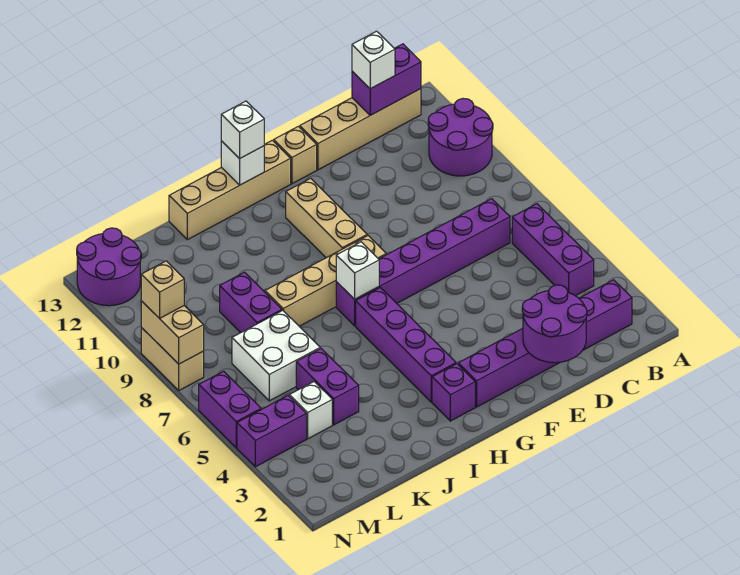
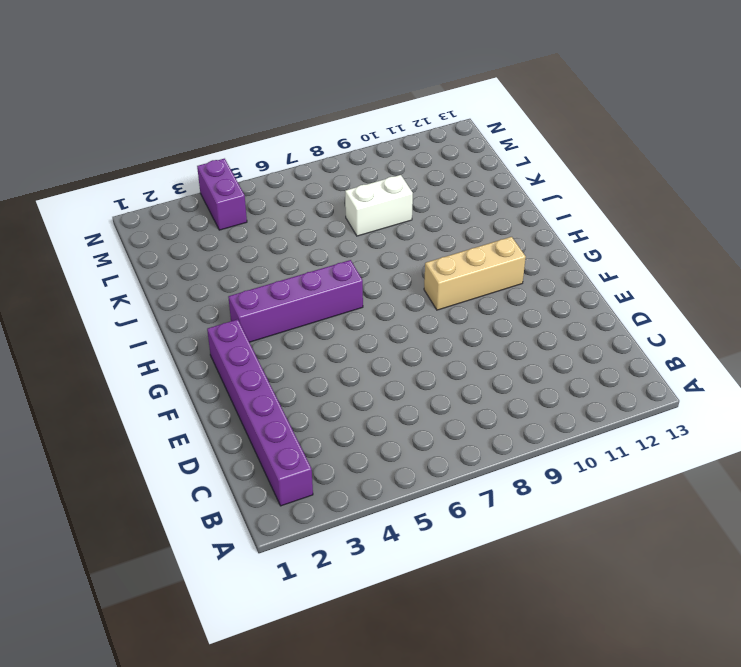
white brick K8:K9 level 1 -> purple brick K8:K9 level 1
none -> purple round brick A10:B11 level 1
none -> purple brick B4:B6 level 1
none -> tan brick B13:E13 level 1

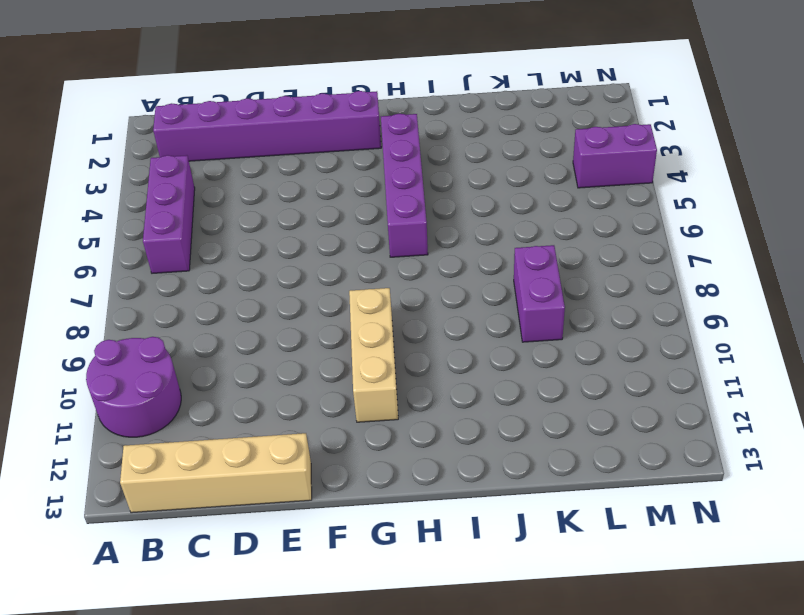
none -> purple brick C7:H7 level 1
none -> tan brick F13 level 1
none -> tan brick G8:J8 level 1

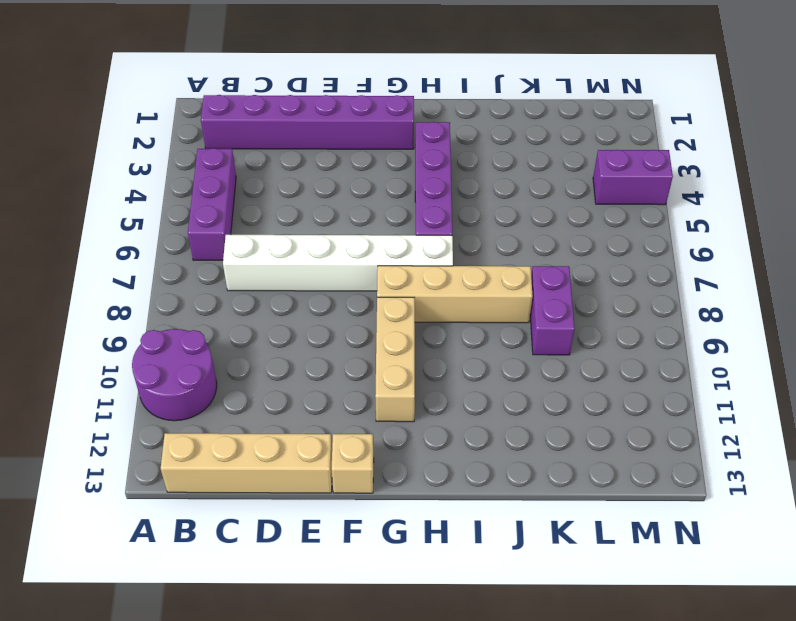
white brick C7:H7 level 1 -> purple brick C7:H7 level 1
none -> tan brick G13:J13 level 1
none -> purple brick H2 level 1
none -> purple brick K4:K5 level 1

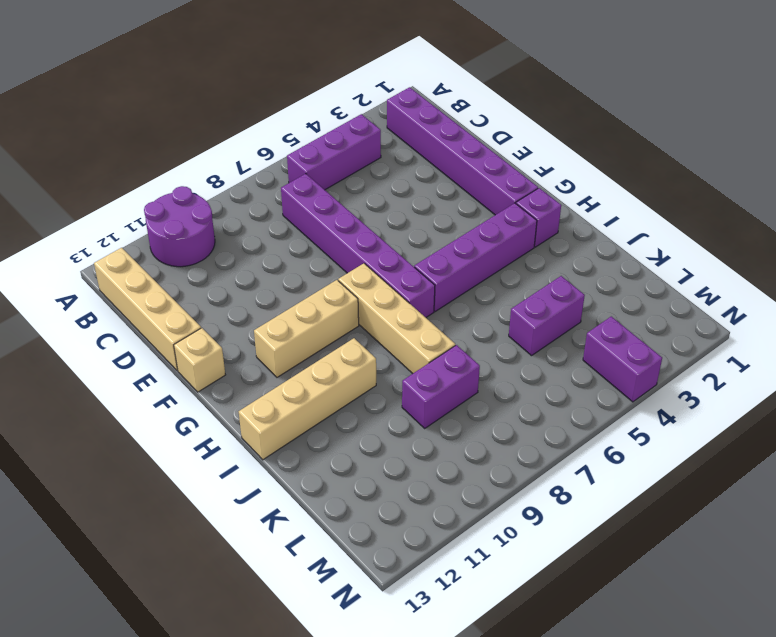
tan brick I10:I13 level 1 -> tan brick G13:J13 level 1
none -> white brick K6:L7 level 1
none -> white brick L4 level 1
none -> purple round brick M12:N13 level 1

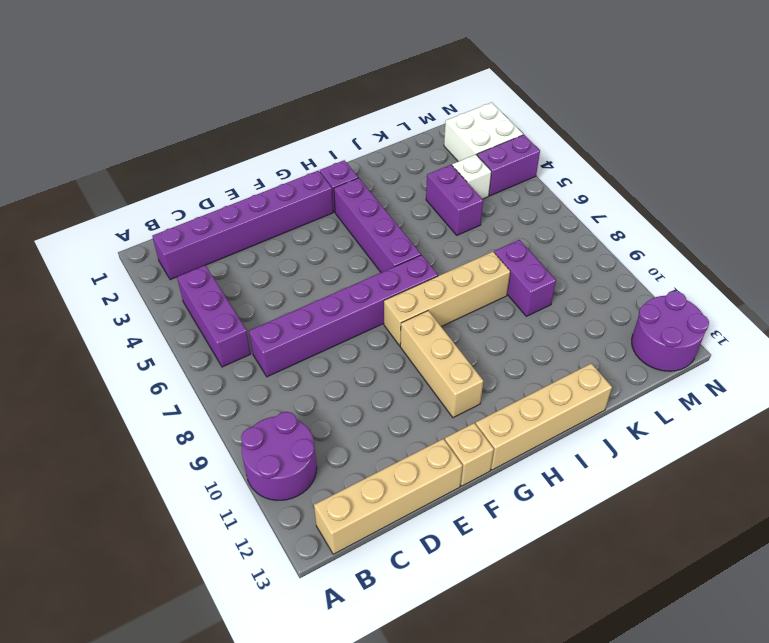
white brick M2:N3 level 1 -> white brick K6:L7 level 1
none -> purple brick N5:N6 level 1
none -> tan brick N8:N9 level 1
none -> purple brick B13:C13 level 2

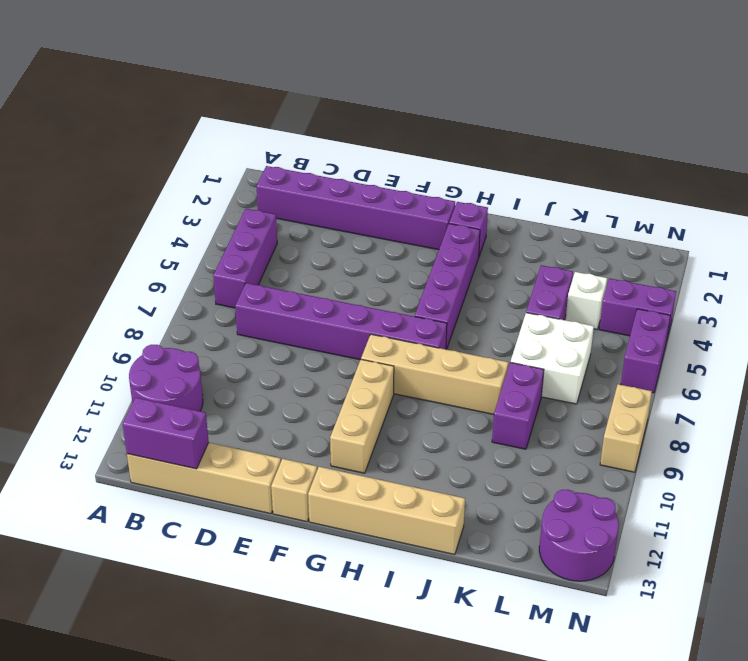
none -> purple round brick D1:E2 level 2
none -> white brick H7 level 2
none -> white brick H13 level 2

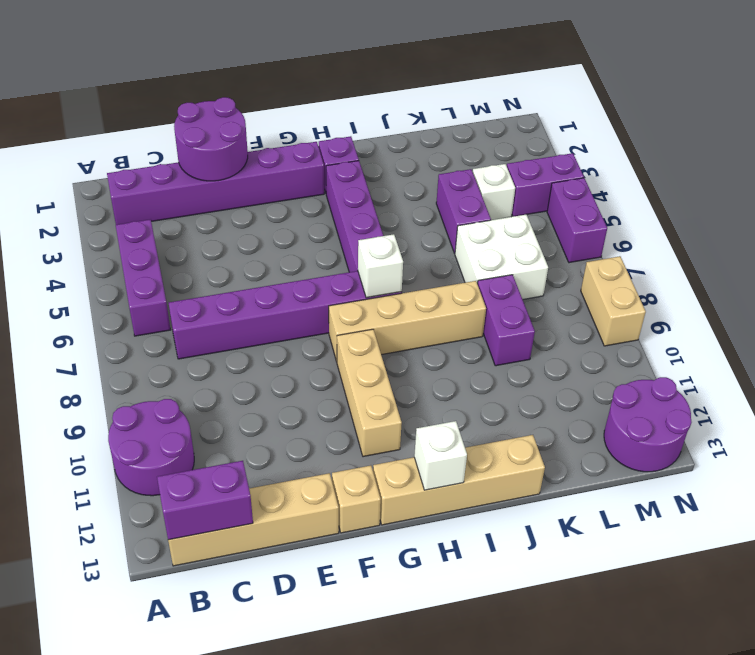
none -> tan brick N8:N9 level 2
none -> white brick C13 level 3
none -> white brick H13 level 3

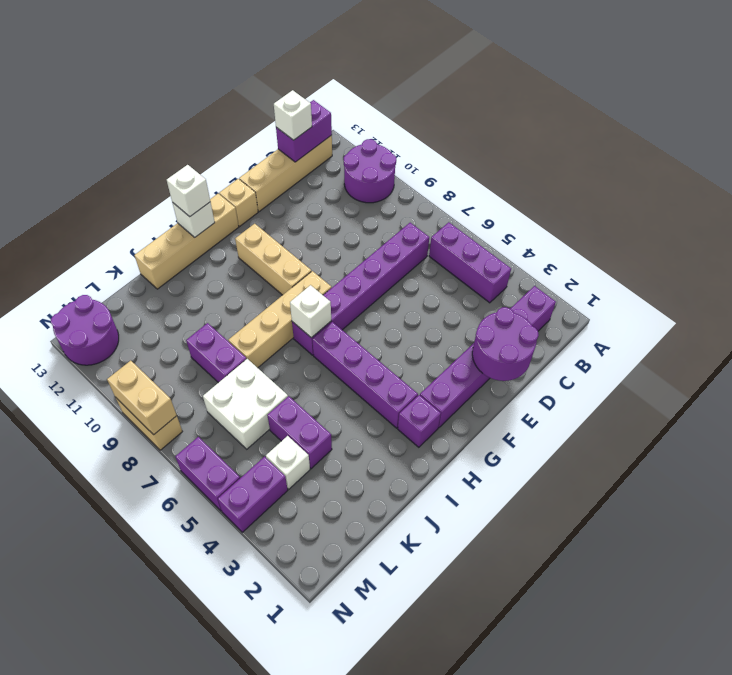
none -> tan brick N9 level 3

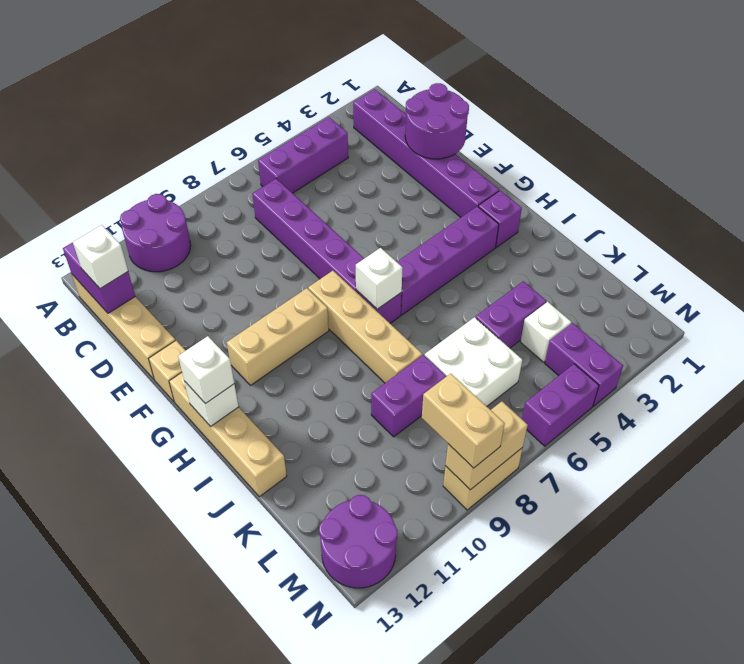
tan brick M9:N9 level 3 -> tan brick N9 level 3

